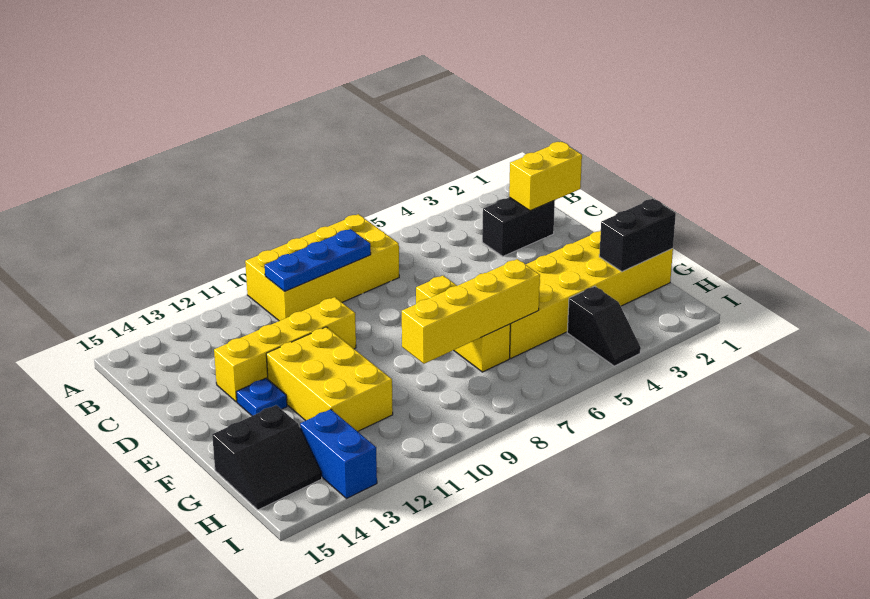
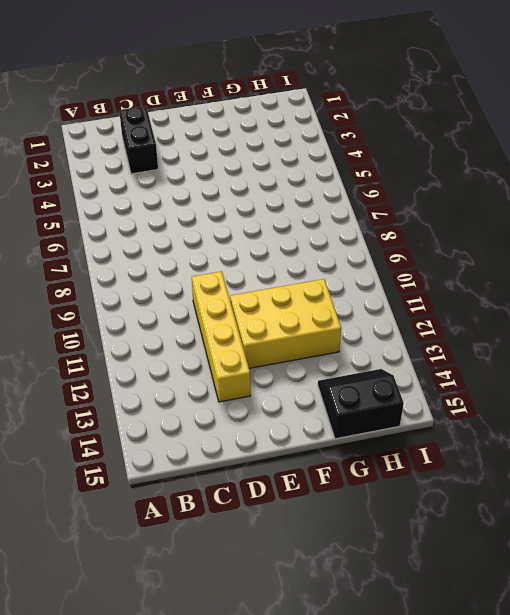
black slope G14:H15 level 1 top 15 -> black slope G14:H15 level 1 top G
none -> yellow brick A7:B10 level 1
none -> yellow brick E7:G7 level 1
none -> blue plate E13 level 1

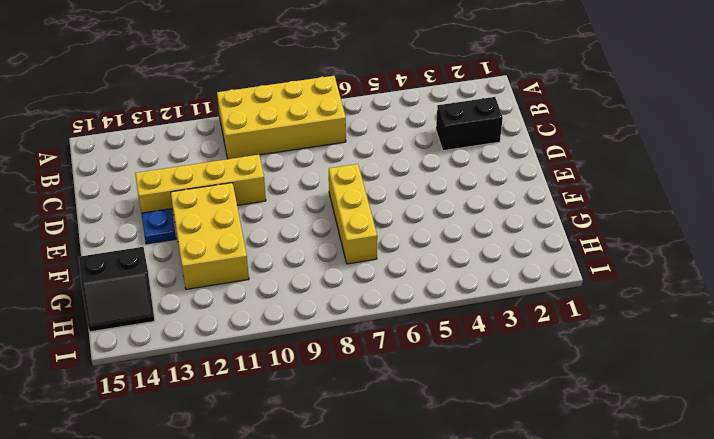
none -> yellow brick F1:G6 level 1
none -> black slope H4:I4 level 1 top H
none -> blue brick H13:I13 level 1

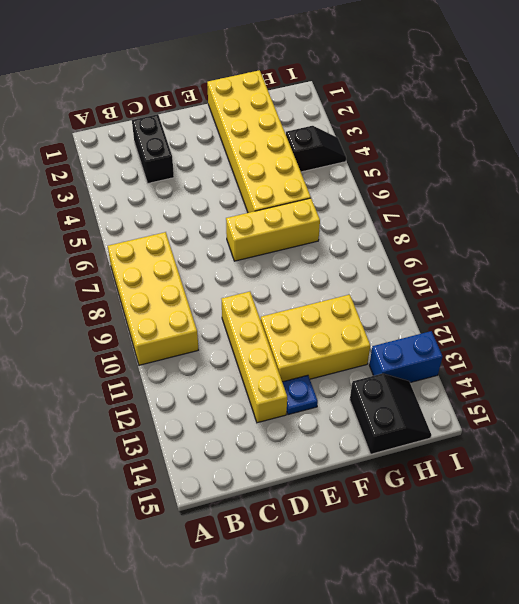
none -> blue plate B8:B10 level 2
none -> yellow brick C1:C2 level 2
none -> black brick G1:G2 level 2

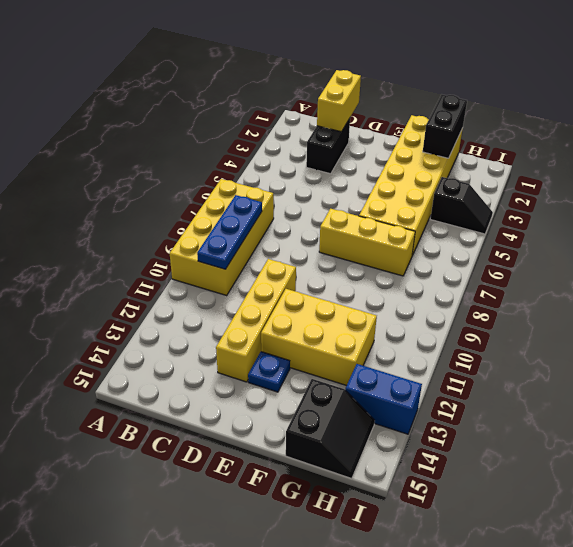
none -> yellow brick G6:G9 level 2

